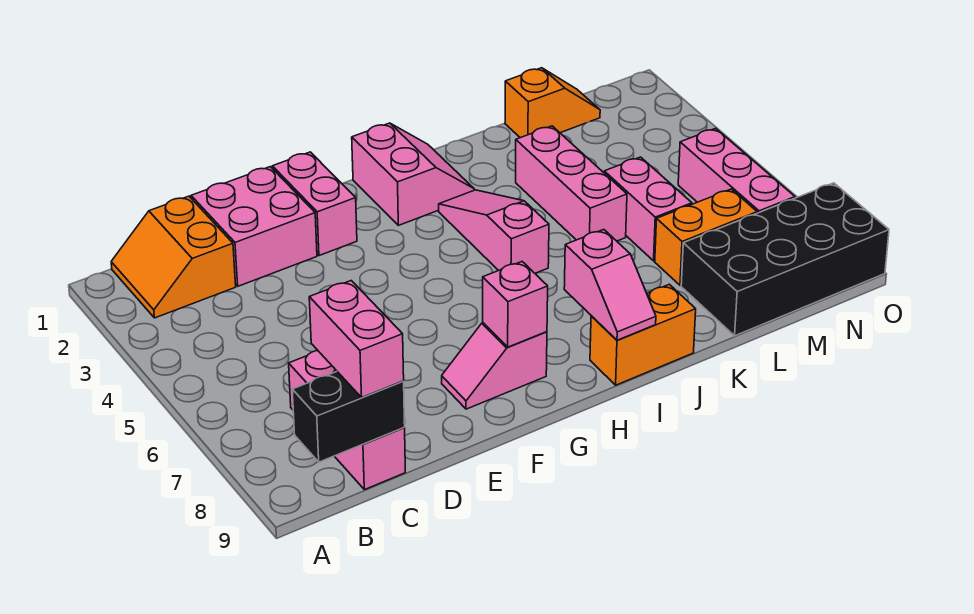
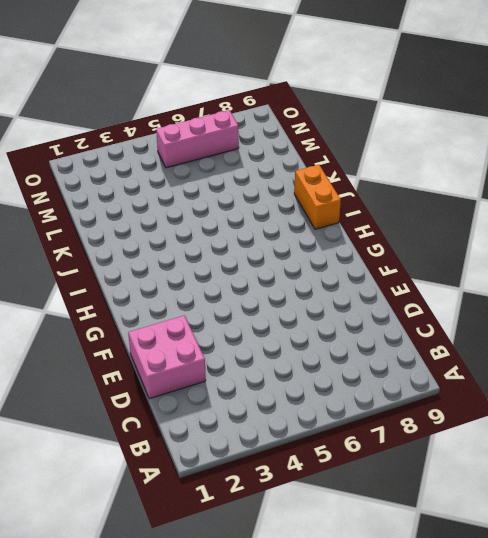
none -> orange slope B1:C2 level 1 top C
none -> pink brick C7:C9 level 1
none -> pink brick F1:F2 level 1

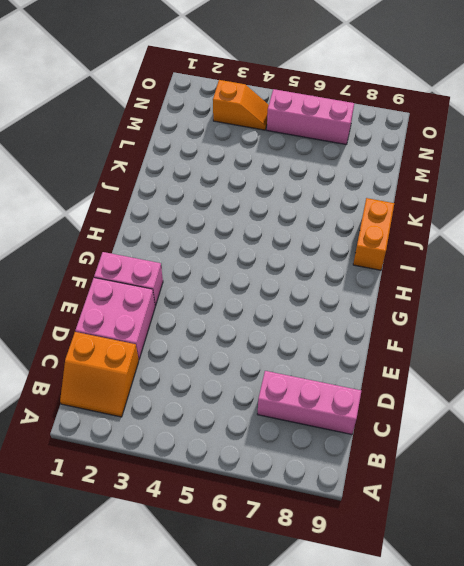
orange slope N3:N4 level 1 top 3 -> orange slope L1:M1 level 1 top L
none -> pink slope F8:G8 level 1 top G
none -> pink slope H1:I2 level 1 top H
none -> pink slope I3:I5 level 1 top 5

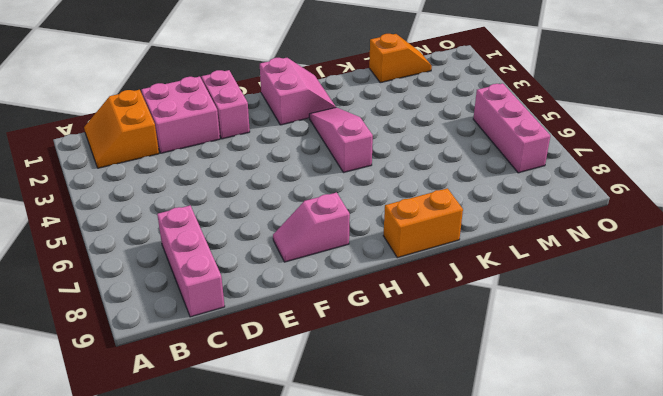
none -> pink brick K3:K5 level 1
none -> pink brick L5:L6 level 1
none -> orange brick L7:M7 level 1

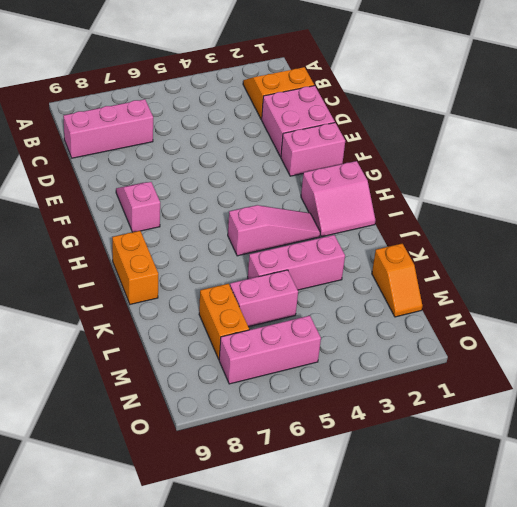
none -> black brick L8:O9 level 1
none -> black brick B9:C9 level 2
none -> pink brick G8 level 2

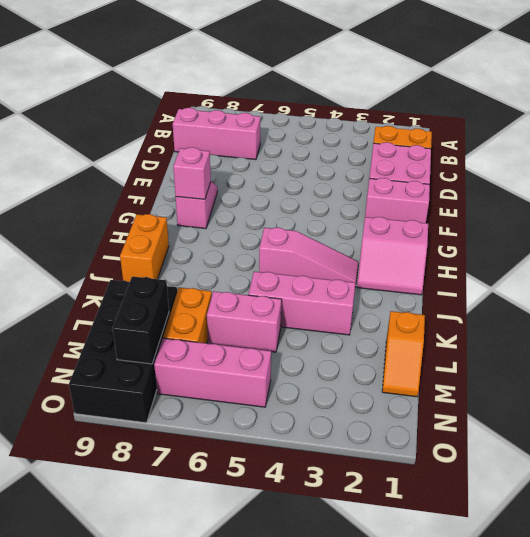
black brick M8:N8 level 2 -> black brick B9:C9 level 2
none -> pink slope I8:I9 level 2 top 8
none -> pink brick C8:C9 level 3

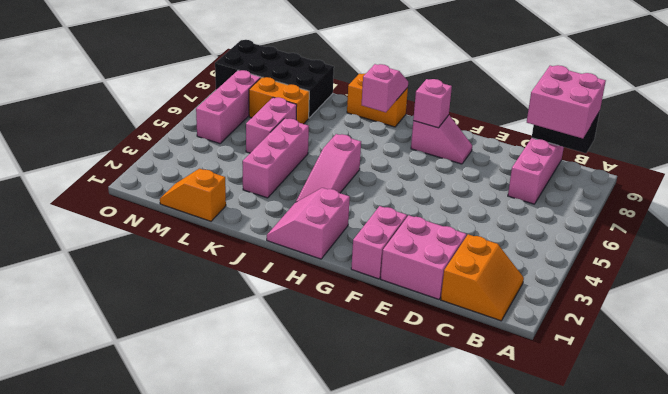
pink brick B8:C9 level 3 -> pink brick C8:C9 level 3

